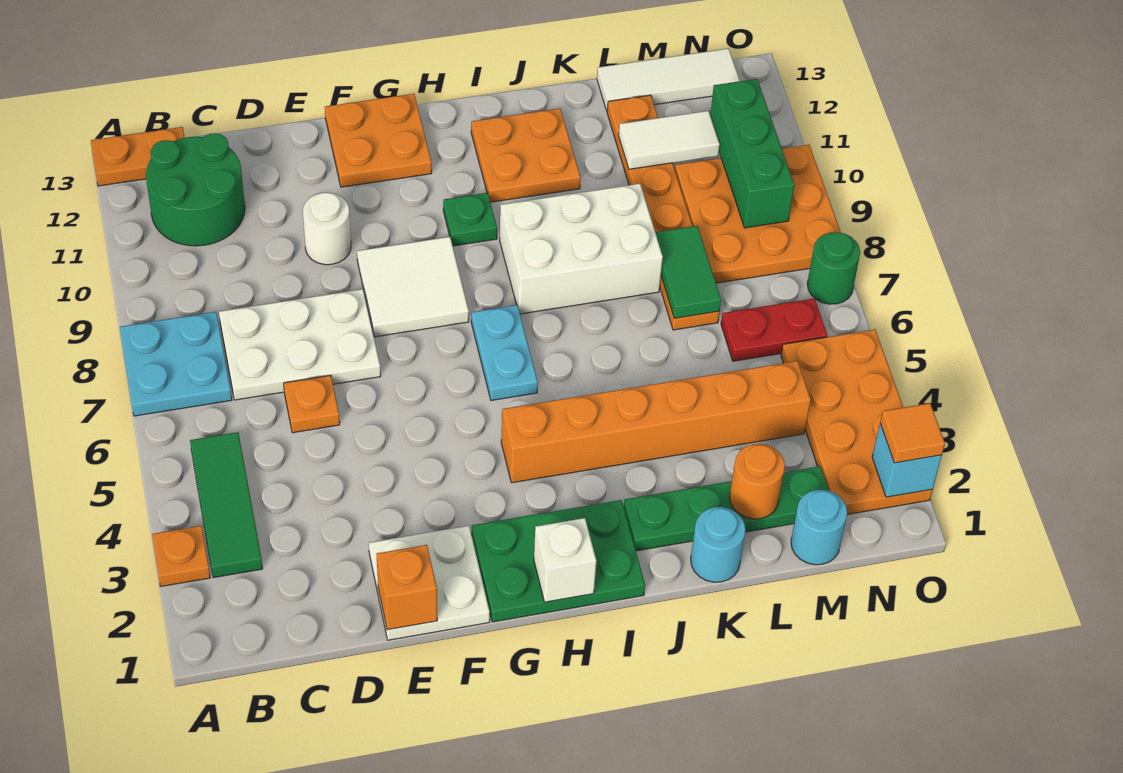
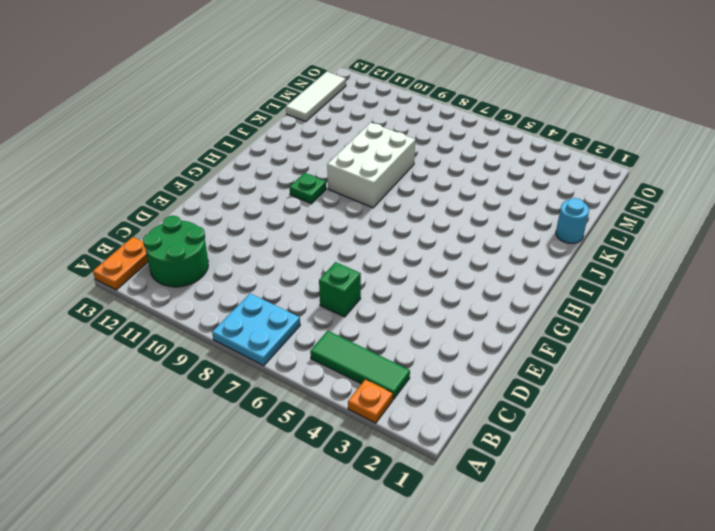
green brick D6 level 1 -> orange plate D6 level 1
none -> white plate C7:E8 level 1
none -> white plate E1:F2 level 1
none -> white round brick E10 level 1
none -> white tile F8:G9 level 1

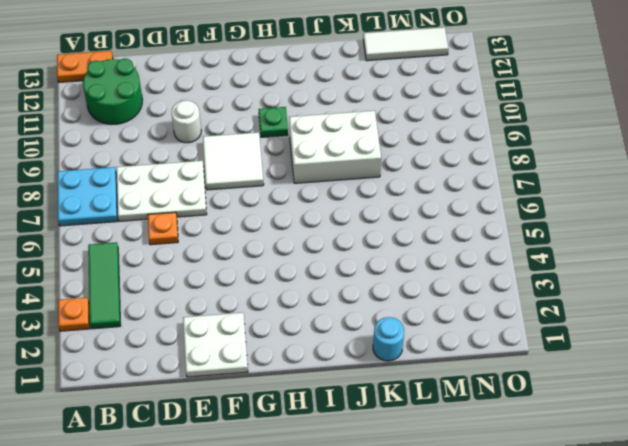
none -> orange plate F12:G13 level 1
none -> green plate G1:I2 level 1
none -> orange brick H4:M4 level 1
none -> cyan plate H6:H7 level 1

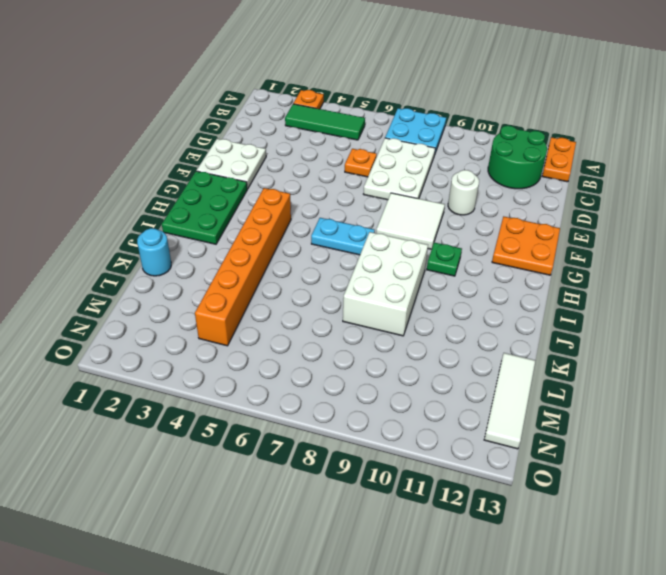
none -> orange plate I11:J12 level 1
none -> green plate J2:M2 level 1
none -> orange plate L7:L12 level 1
none -> cyan round brick M1 level 1

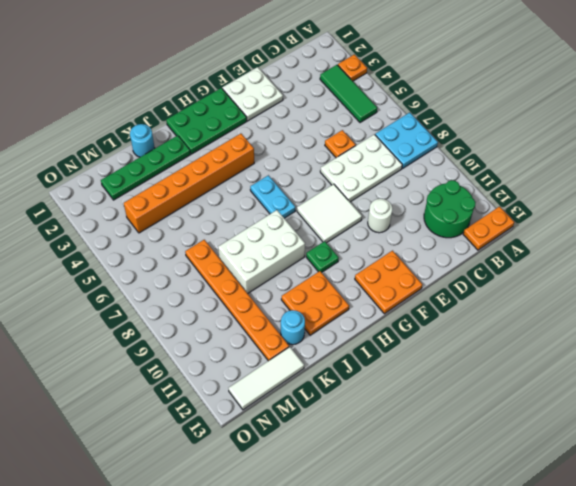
cyan round brick K12 level 1 -> cyan round brick M1 level 1
none -> red plate M6:N6 level 1
none -> orange plate M8:O10 level 1
none -> orange plate N2:O5 level 1
none -> green round brick O7 level 1

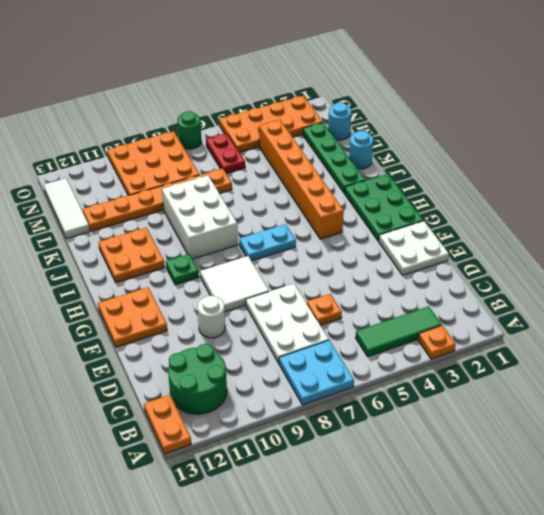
none -> orange brick E1 level 2
none -> white brick H1 level 2
none -> orange round brick L2 level 2
none -> green tile L7:L8 level 2

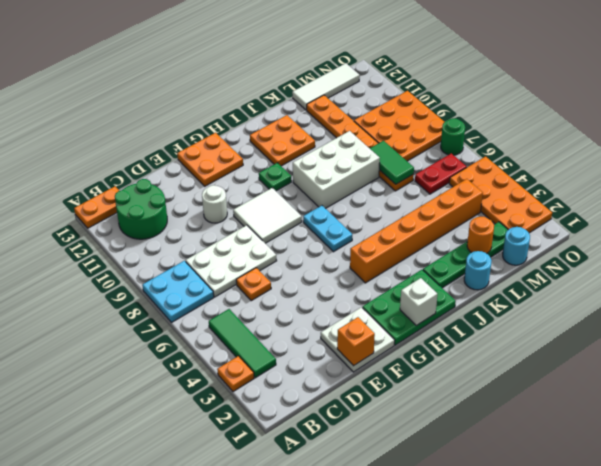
none -> white tile L11:M11 level 2
none -> green brick N9:N11 level 2
none -> cyan brick O2 level 2
none -> orange tile O2 level 3

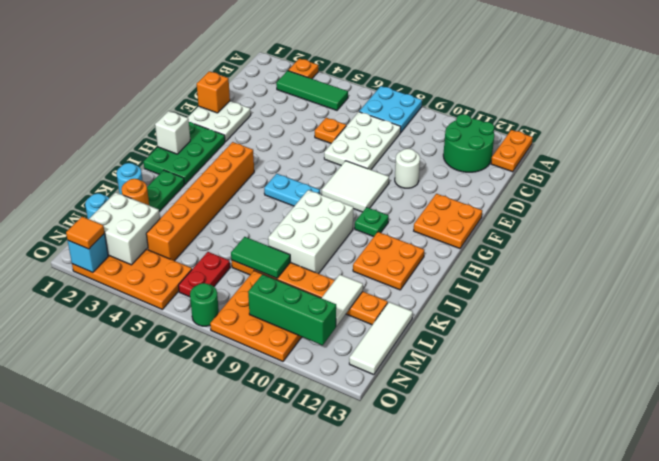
white brick M2:N3 level 2 -> none

